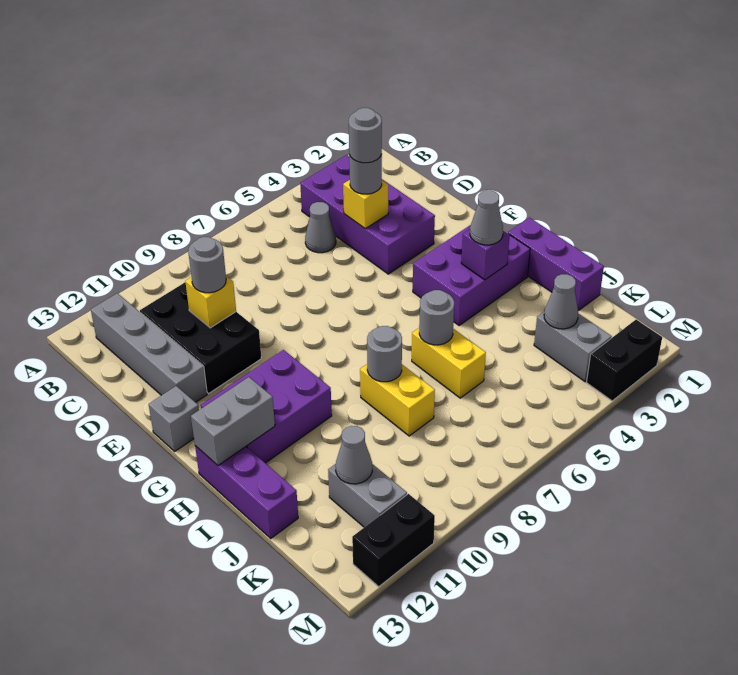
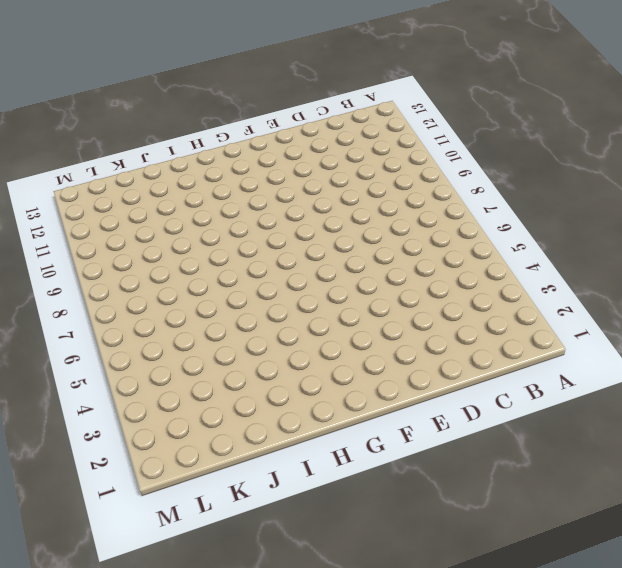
none -> purple brick B3:E4 level 1
none -> grey brick B12:E12 level 1
none -> grey cone C5 level 1

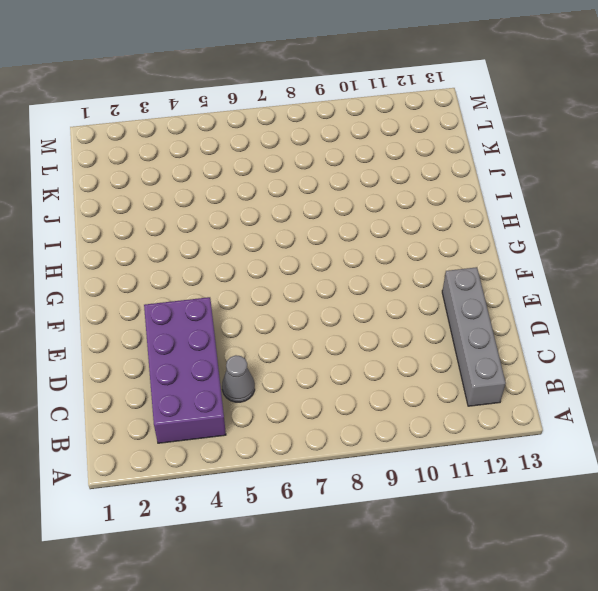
none -> black brick C10:E11 level 1
none -> grey brick F13 level 1
none -> purple brick G2:H4 level 1

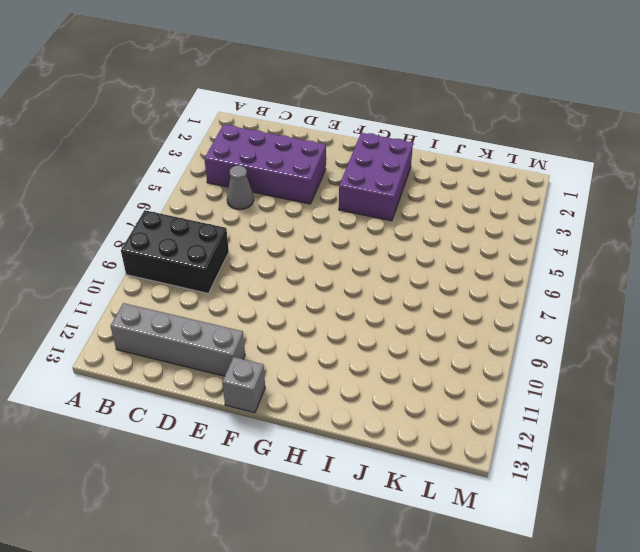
black brick A8:C9 level 1 -> black brick C10:E11 level 1
none -> purple brick G10:H12 level 1
none -> purple brick H1:J1 level 1
none -> purple brick H13:J13 level 1

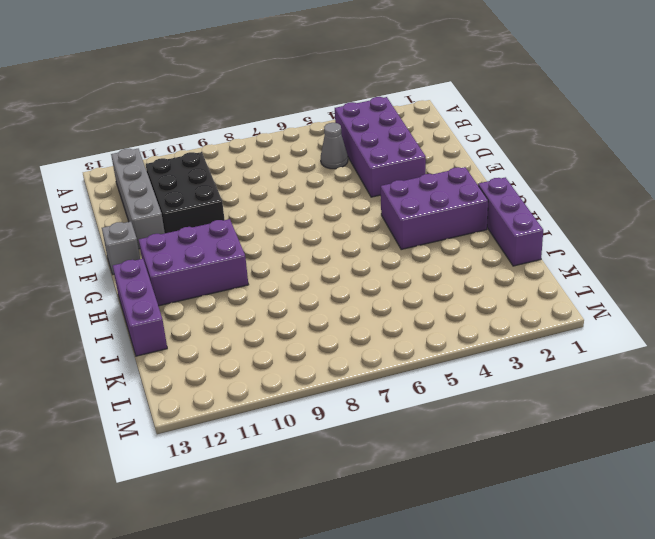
none -> yellow brick I6:J6 level 1
none -> yellow brick I8:J8 level 1
none -> grey brick K3:L3 level 1

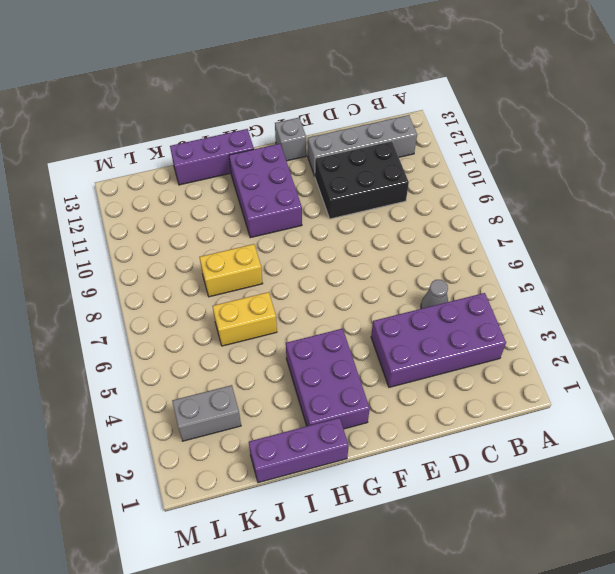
none -> grey brick K11:L11 level 1
none -> black brick M2:M3 level 1
none -> black brick M11:M12 level 1

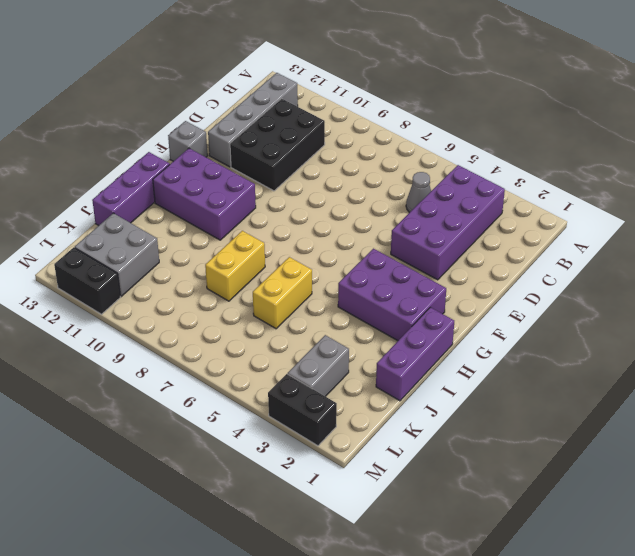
grey brick K11:L12 level 1 -> grey brick K11:L11 level 1
none -> yellow brick D4 level 2
none -> yellow brick D10 level 2
none -> purple brick H3 level 2

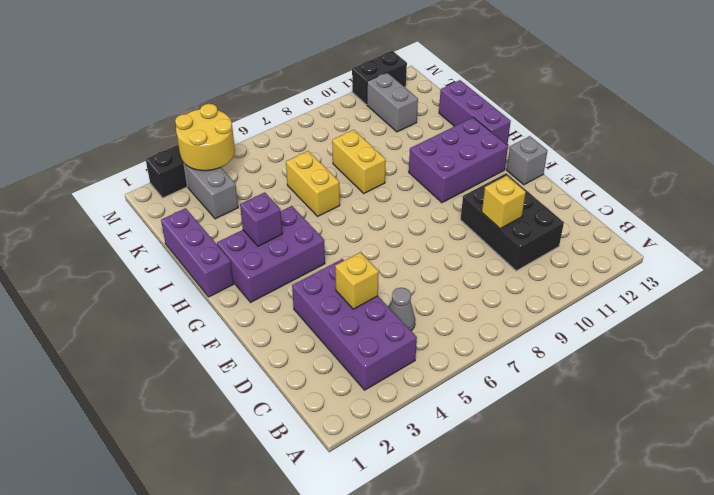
yellow round brick L3:M4 level 2 -> none
none -> grey brick B12:E12 level 1
none -> grey brick H12:H13 level 2
none -> grey round brick I6 level 2

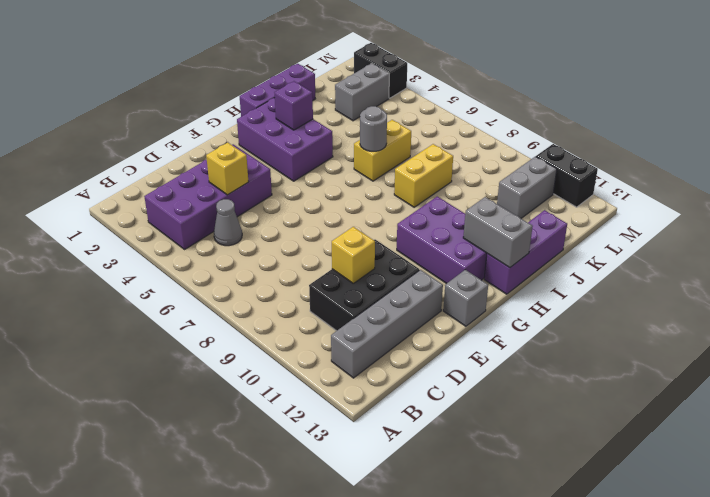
none -> grey round brick I8 level 2
none -> grey cone K3 level 2
none -> grey cone K11 level 2

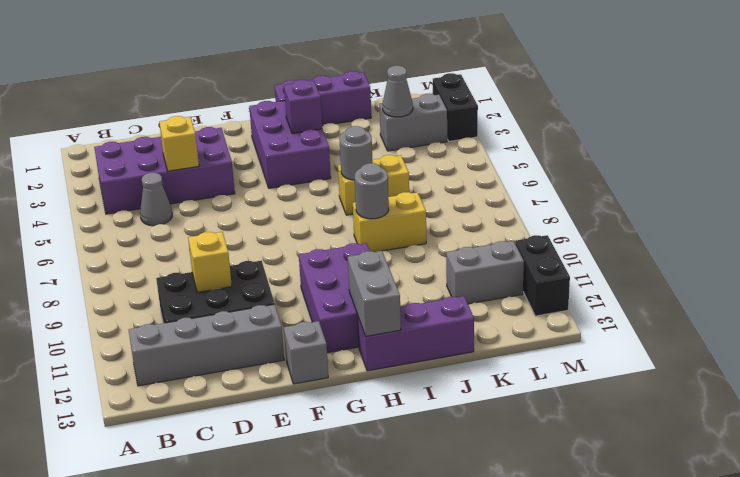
none -> grey cone K11 level 2
none -> grey round brick D4 level 3
none -> grey round brick D10 level 3

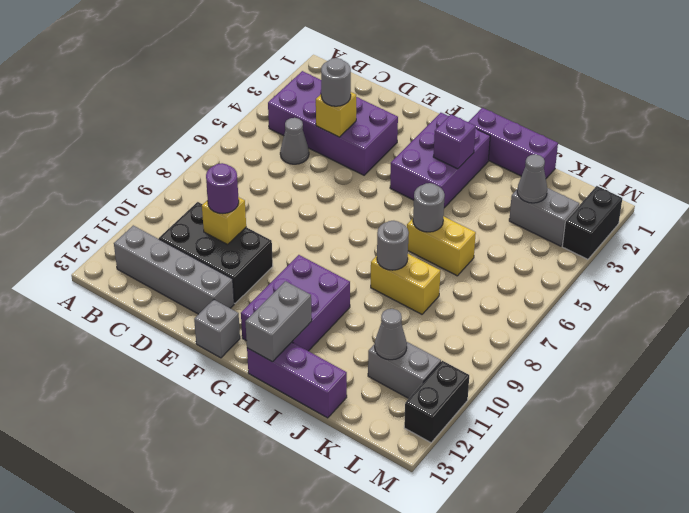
purple round brick D10 level 3 -> grey round brick D10 level 3
none -> grey cone H3 level 3
none -> grey round brick D4 level 4

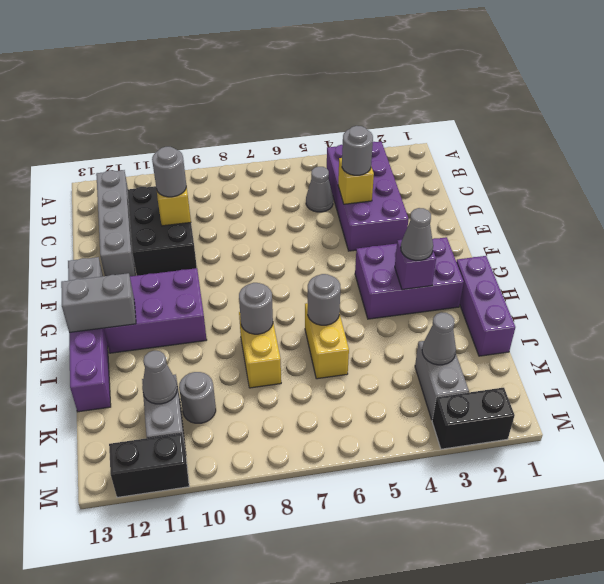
grey round brick K10 level 1 -> grey round brick D4 level 4

